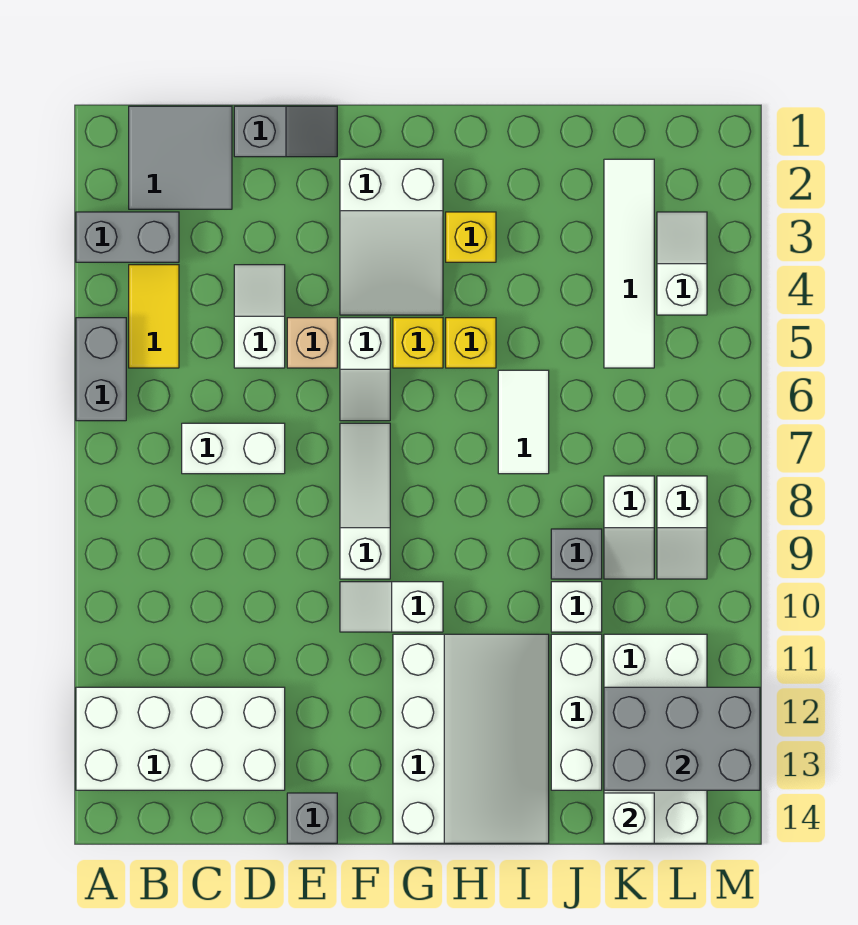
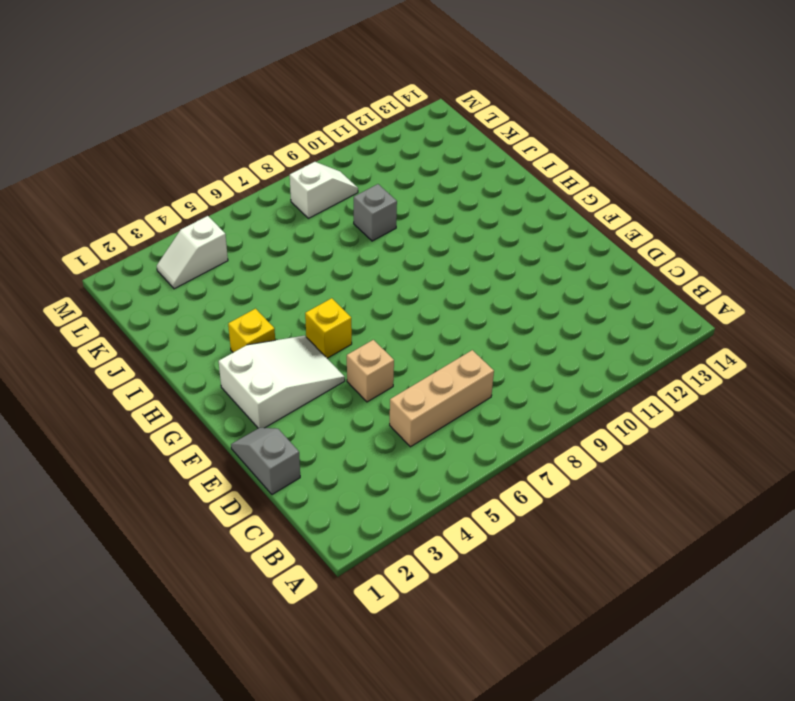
tan brick C5:C7 level 1 -> white brick C7:D7 level 1
none -> grey brick A3:B3 level 1
none -> grey brick A5:A6 level 1
none -> white brick A12:D13 level 1

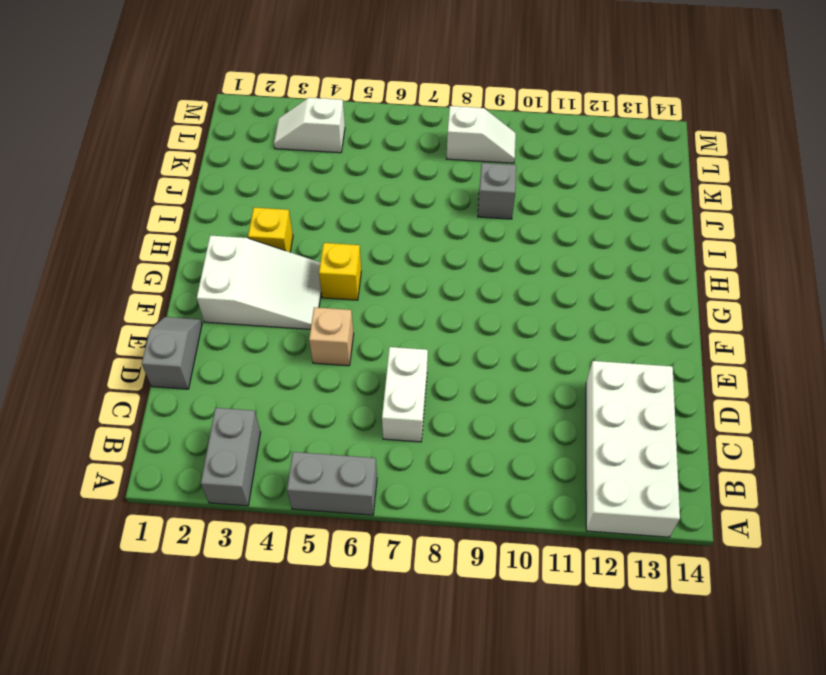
none -> grey tile B1:C2 level 1
none -> yellow tile B4:B5 level 1
none -> white slope D4:D5 level 1 top 5

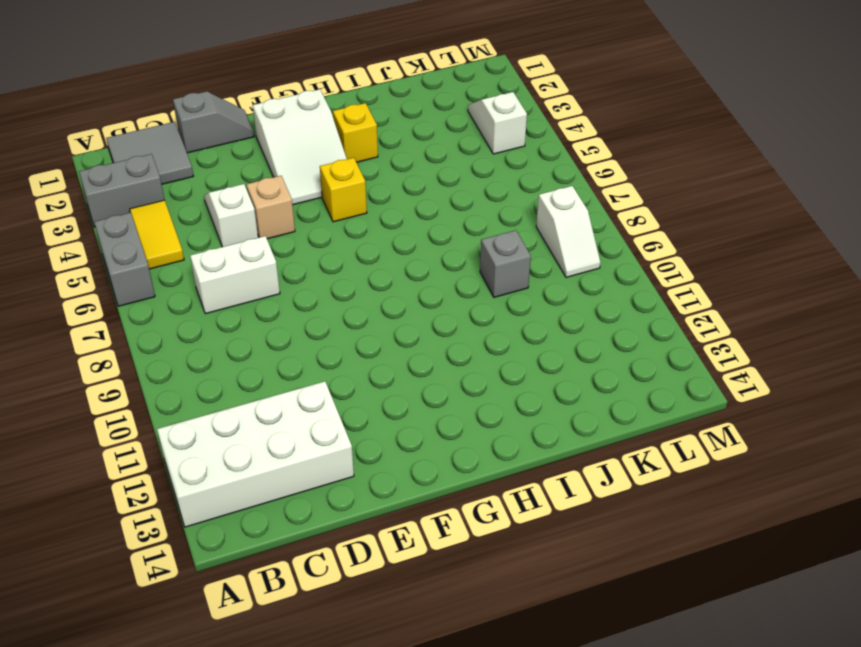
none -> grey brick E14 level 1
none -> white slope F5:F6 level 1 top 5
none -> white slope F7:F9 level 1 top 9

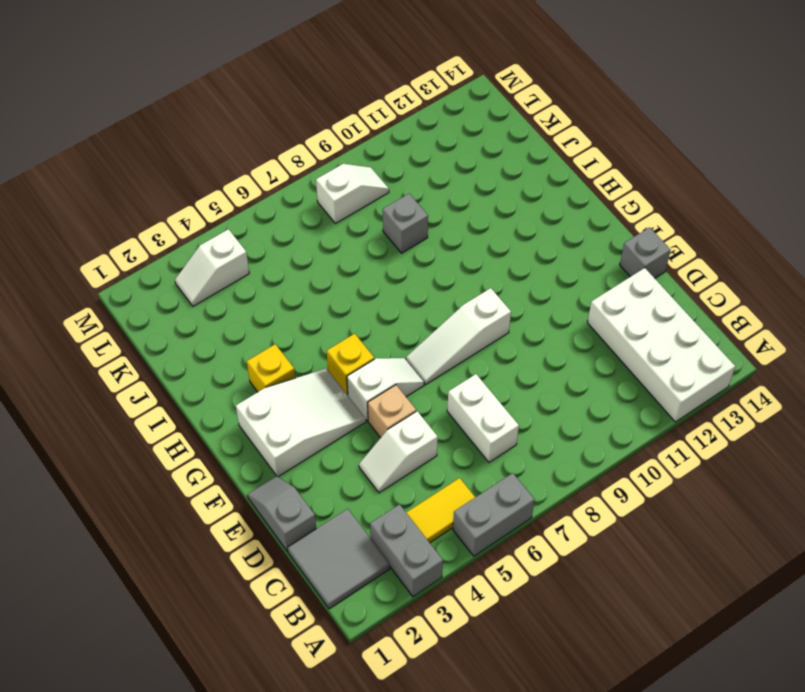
none -> white slope F10:G10 level 1 top G
none -> white slope G11:I14 level 1 top G
none -> yellow brick H5 level 1

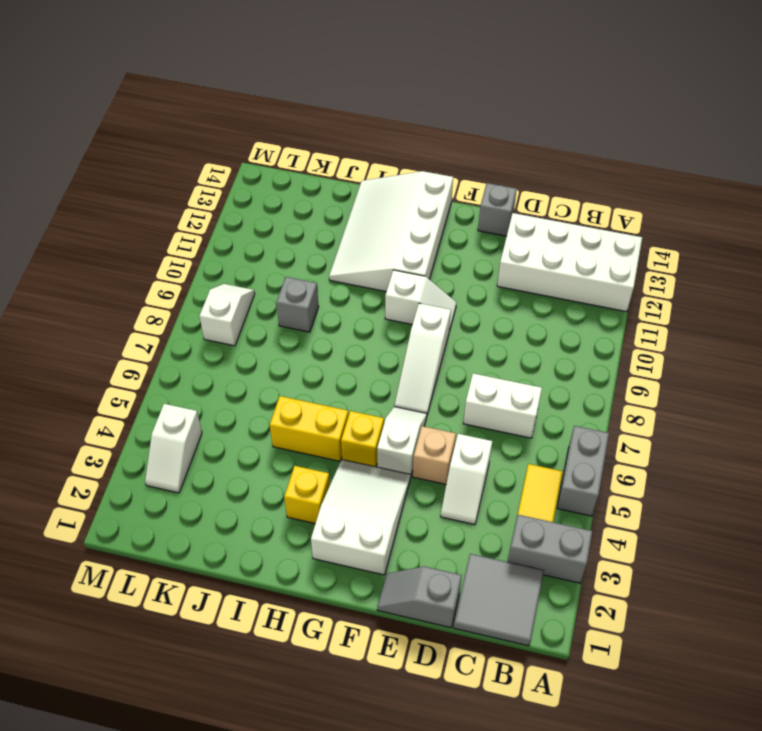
yellow brick H5:I5 level 1 -> yellow brick H5 level 1
none -> white tile I6:I7 level 1
none -> white brick J10 level 1
none -> white brick J11:J13 level 1

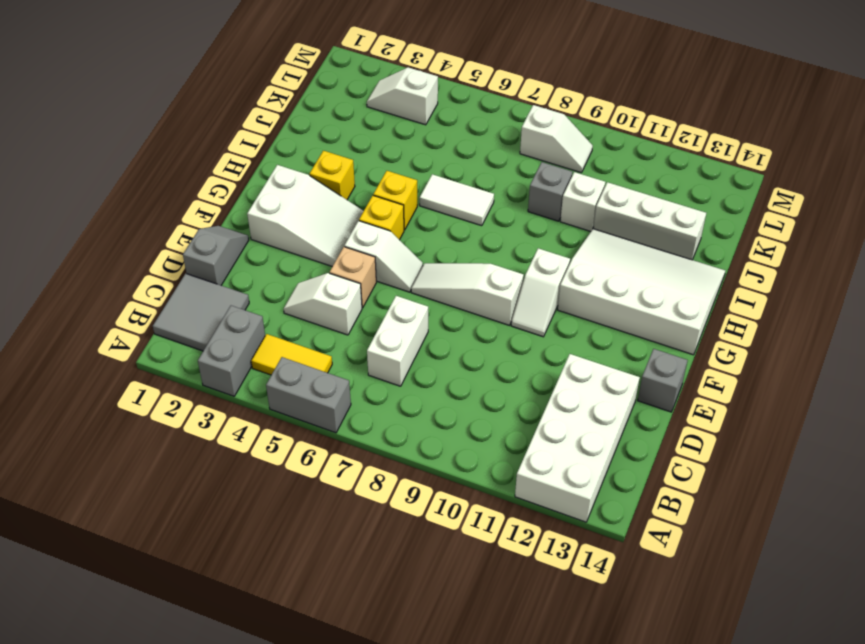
none -> white tile K2:K5 level 1
none -> white slope K8:K9 level 1 top 8
none -> white brick K11:L14 level 1

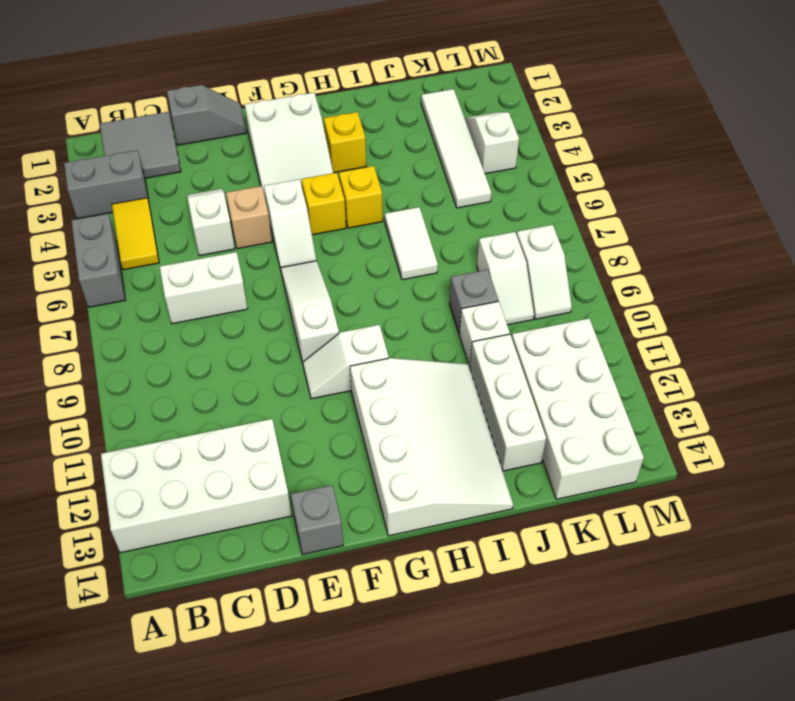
none -> grey brick K12:M13 level 2
none -> white brick K14 level 2

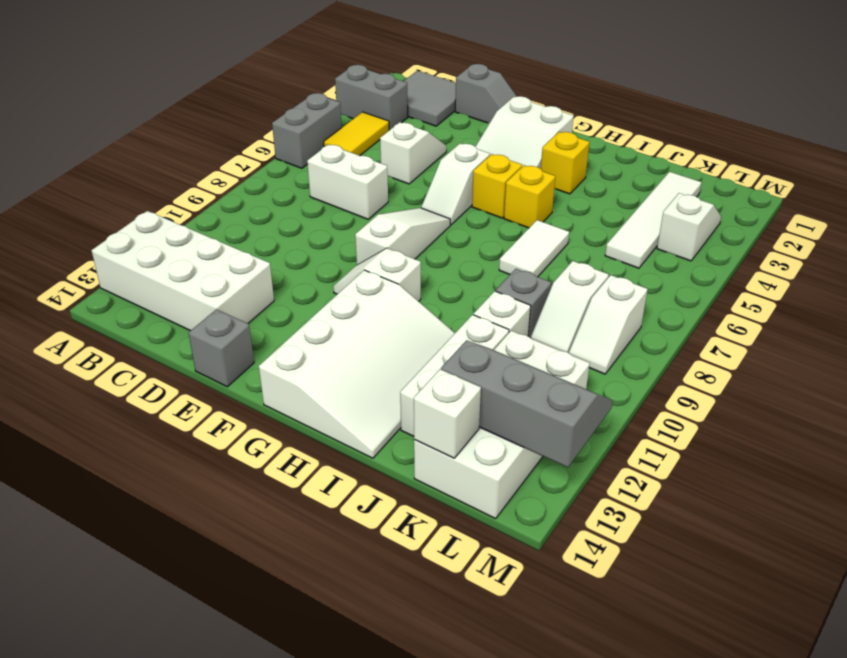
grey slope K12:M13 level 2 top 13 -> grey brick K12:M13 level 2
none -> tan brick E5 level 1

